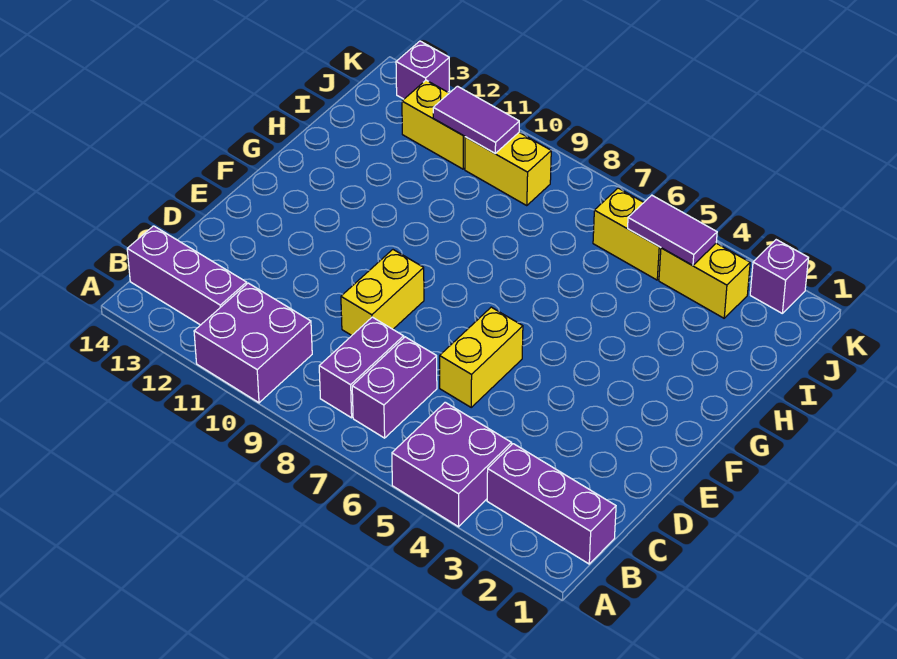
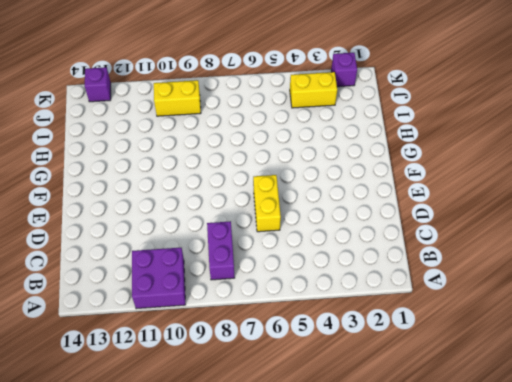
none -> purple brick A4:B5 level 1
none -> purple brick B1:B3 level 1
none -> purple brick B7:C7 level 1

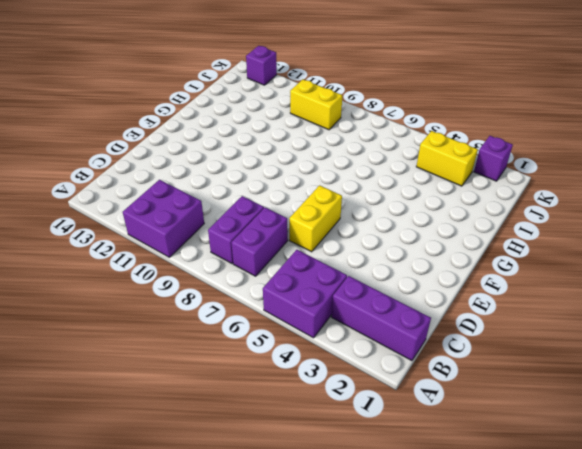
none -> purple brick B12:B14 level 1
none -> yellow brick D9:E9 level 1
none -> yellow brick J5:J6 level 1

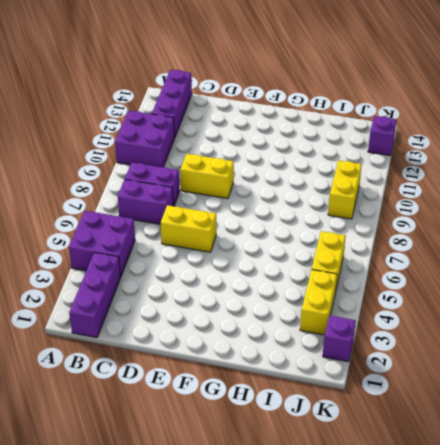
none -> yellow brick J11:J12 level 1
none -> purple tile J4:J5 level 2
none -> purple tile J10:J11 level 2

